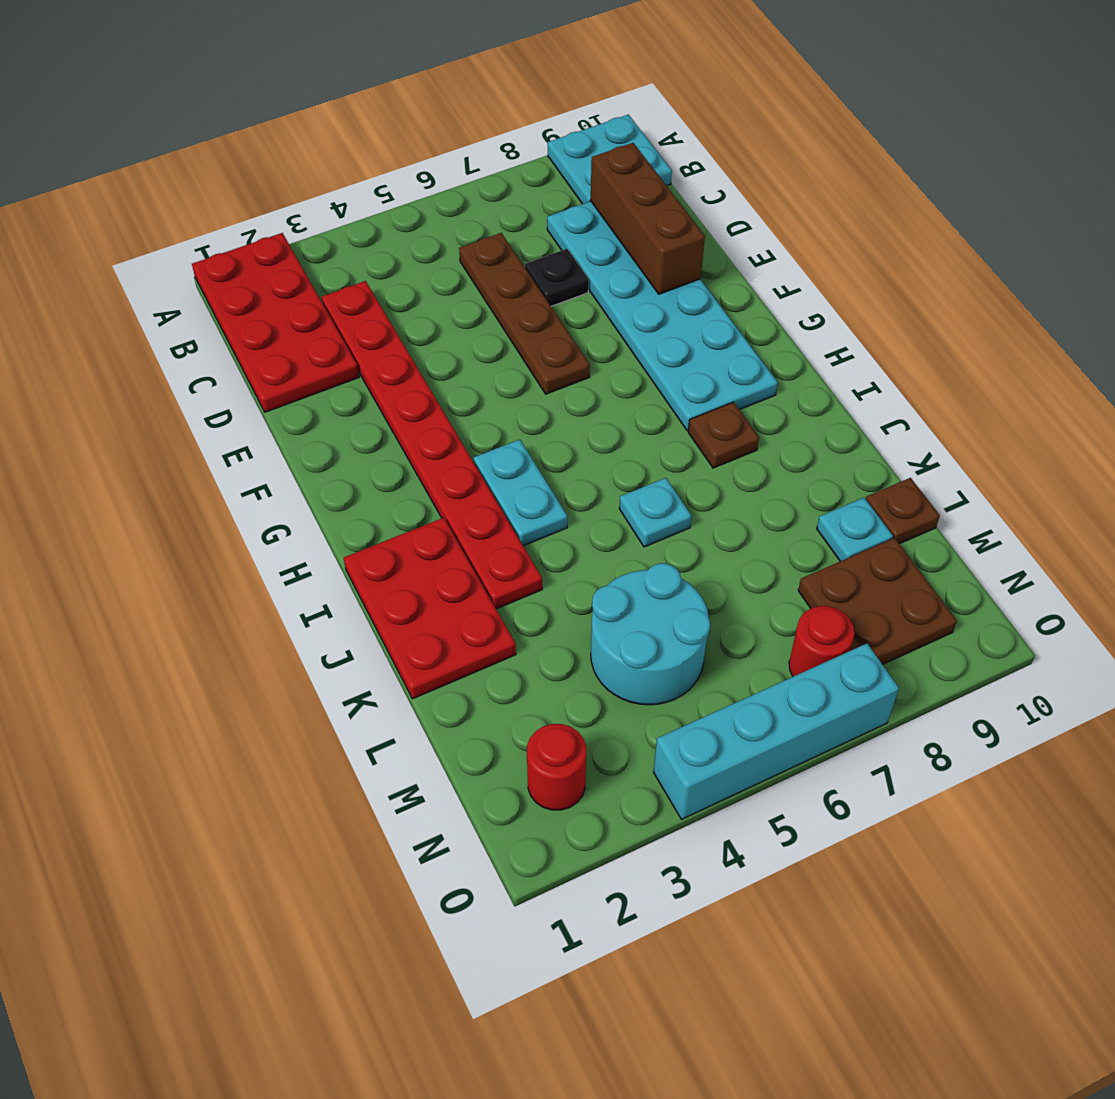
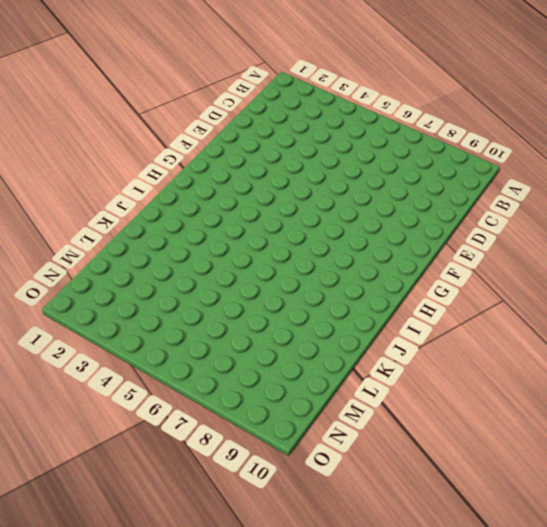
none -> red plate A1:D2 level 1
none -> cyan plate A9:B10 level 1
none -> red plate C3:J3 level 1

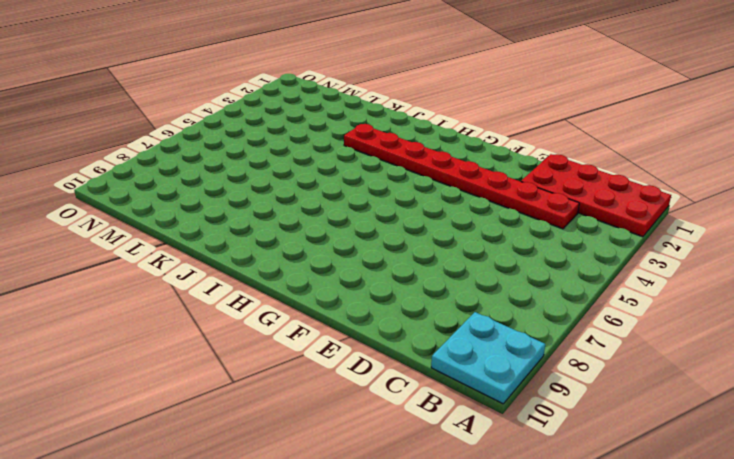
none -> brown plate C6:F6 level 1
none -> cyan plate C8:H9 level 1
none -> black plate D7 level 1

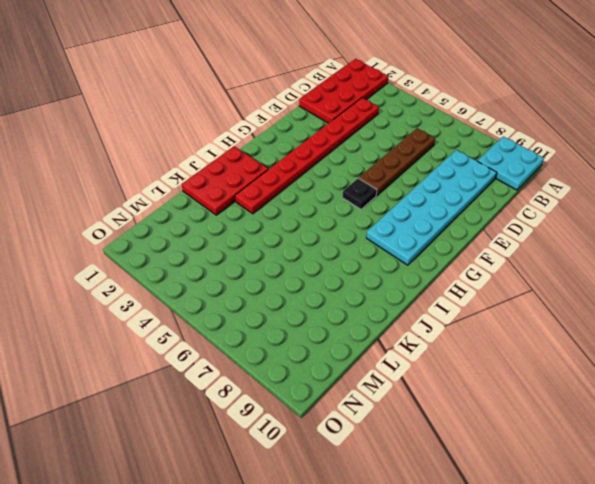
black plate G6 level 1 -> black plate D7 level 1
none -> cyan plate H4:I4 level 1
none -> brown plate I8 level 1
none -> cyan plate J6 level 1

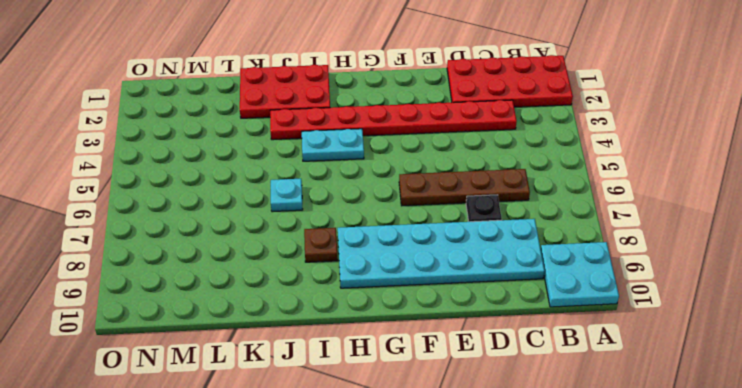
none -> cyan round brick L4:M5 level 1
none -> cyan plate L9 level 1
none -> brown plate L10 level 1

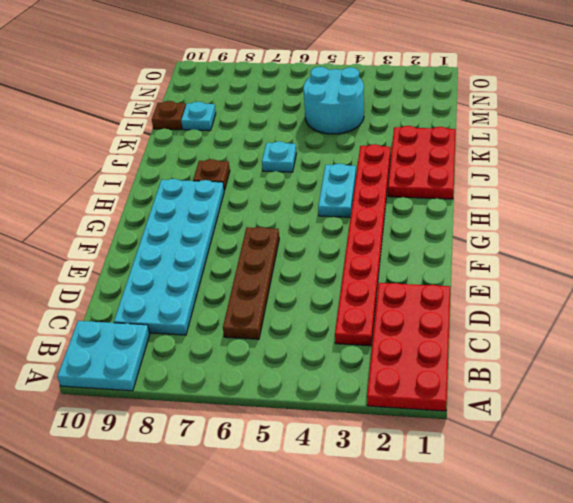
none -> black plate D7 level 1
none -> brown plate M8:N9 level 1
none -> red round brick N2 level 1

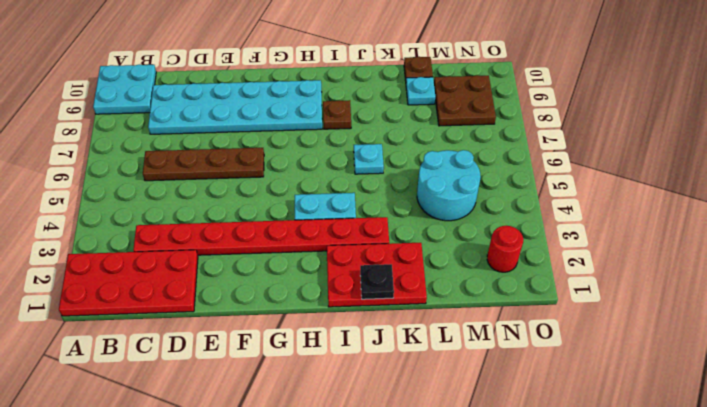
black plate J1 level 2 -> black plate D7 level 1
none -> red round brick N7 level 1
none -> cyan brick O4:O7 level 1
none -> brown brick C9:E9 level 2

